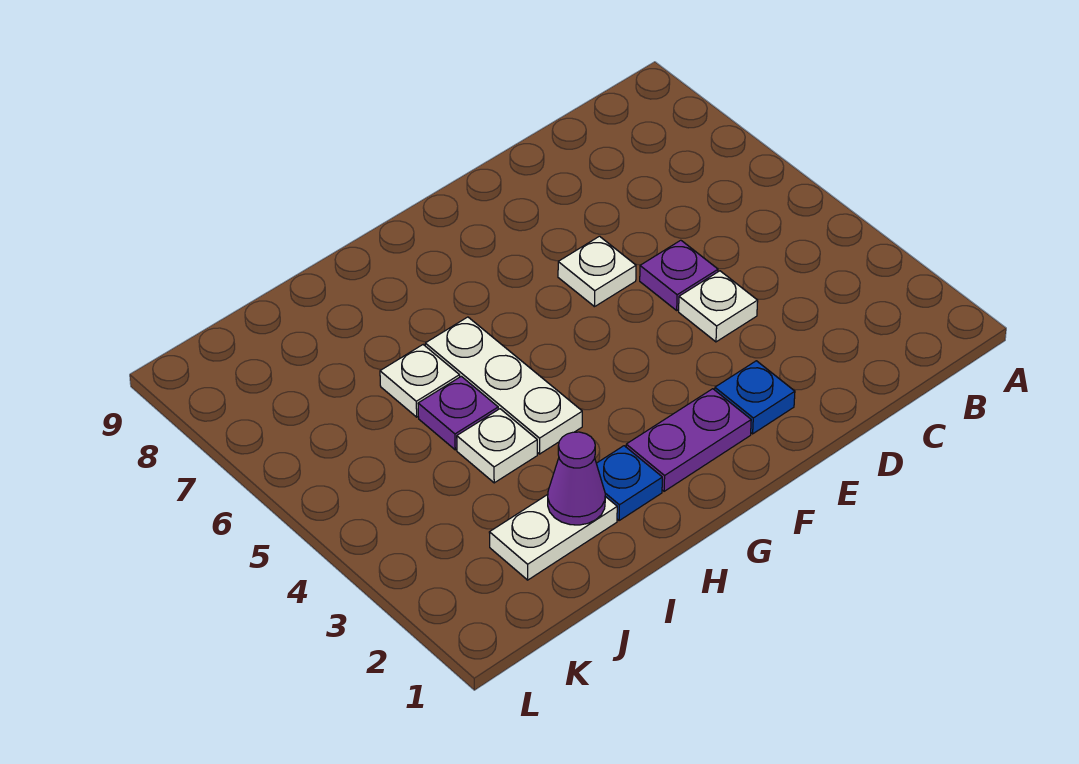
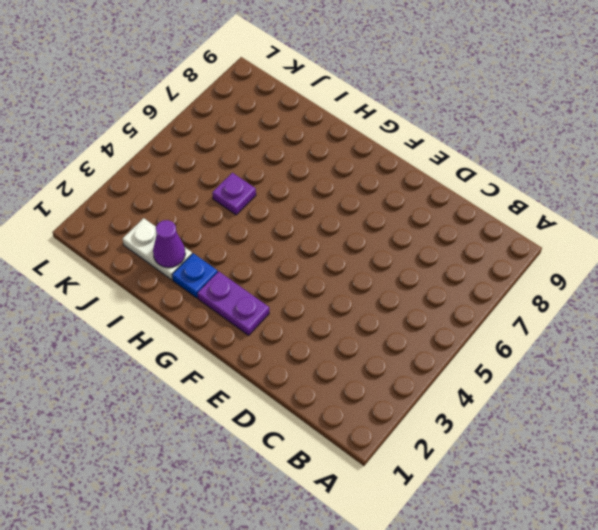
none -> white plate D4 level 1
none -> purple plate D5 level 1
none -> blue plate E2 level 1

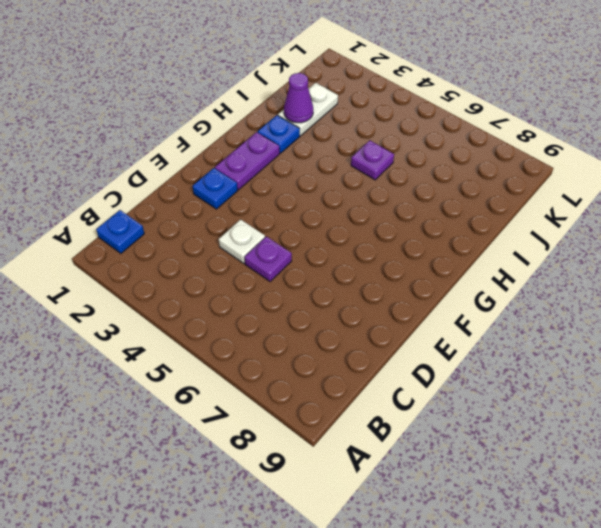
blue plate B1 level 1 -> none
none -> white plate E6 level 1
none -> white plate H4:H6 level 1
none -> white plate I4 level 1

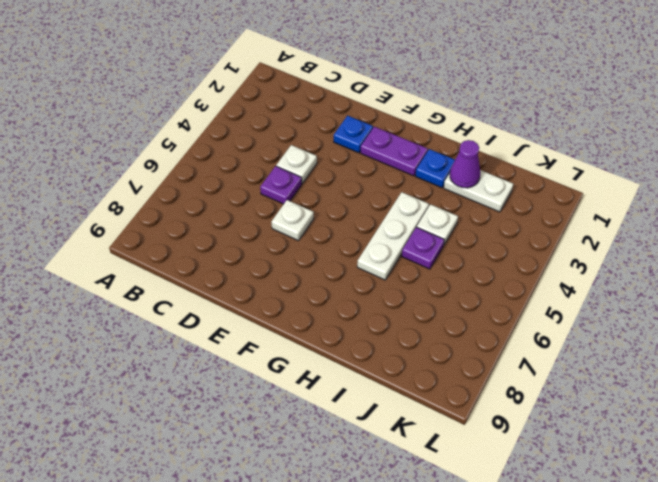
none -> white plate I6 level 1

